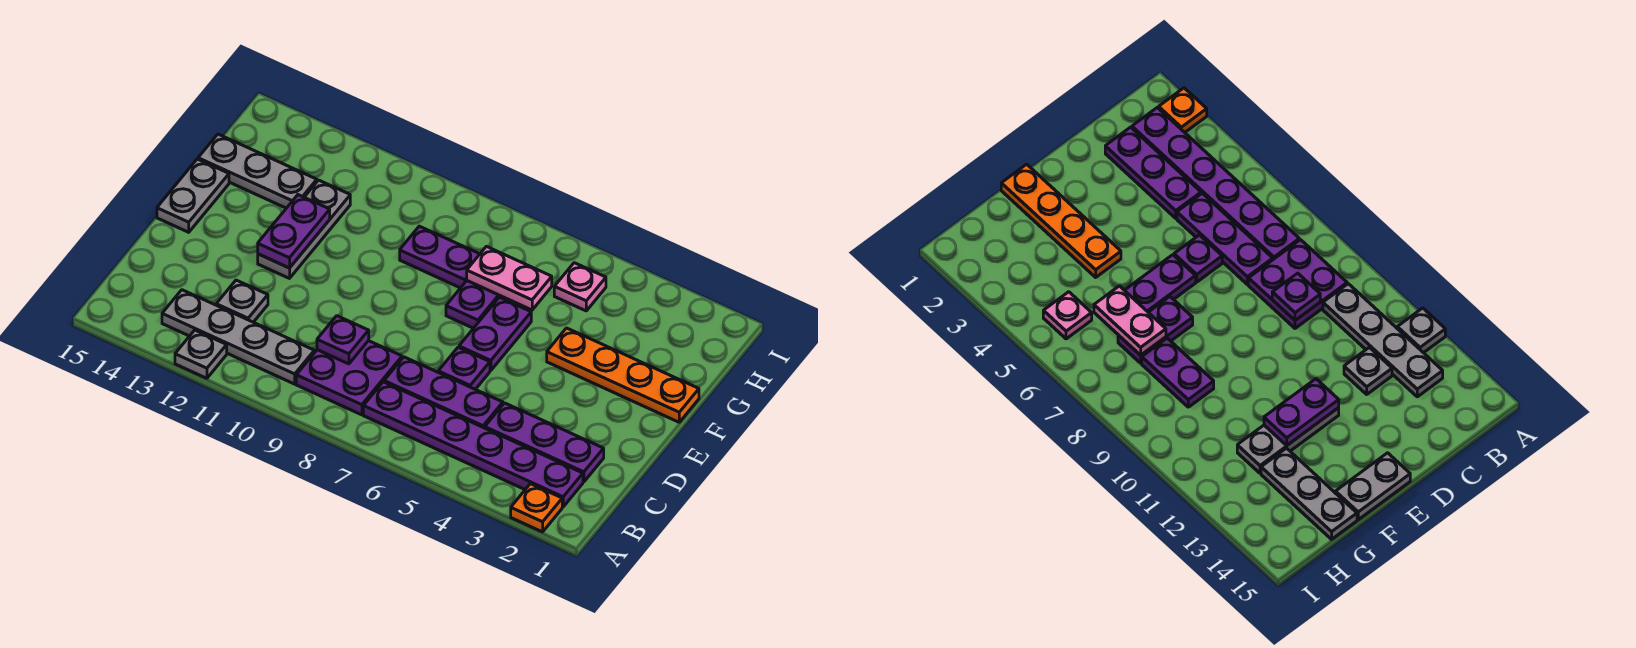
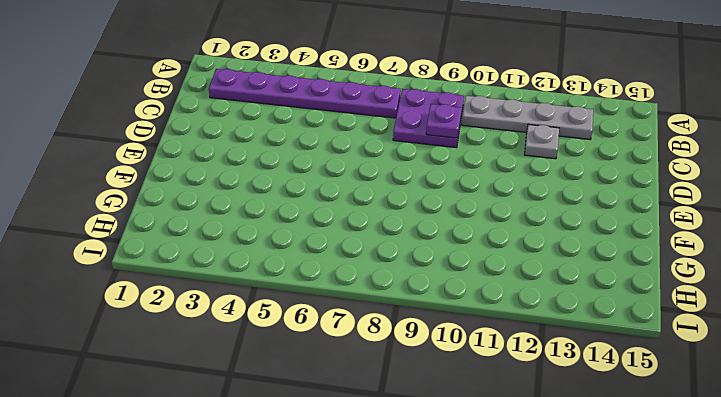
none -> orange plate A2 level 1
none -> grey plate A12 level 1
none -> purple plate C2:C4 level 1

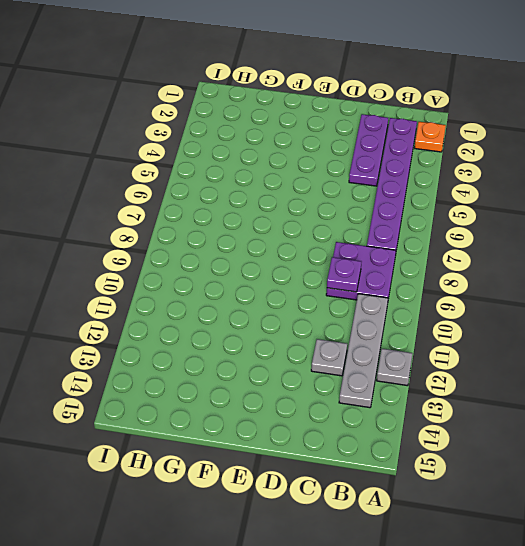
none -> purple plate C5:C7 level 1
none -> purple plate D6 level 1
none -> purple plate E6:F6 level 1

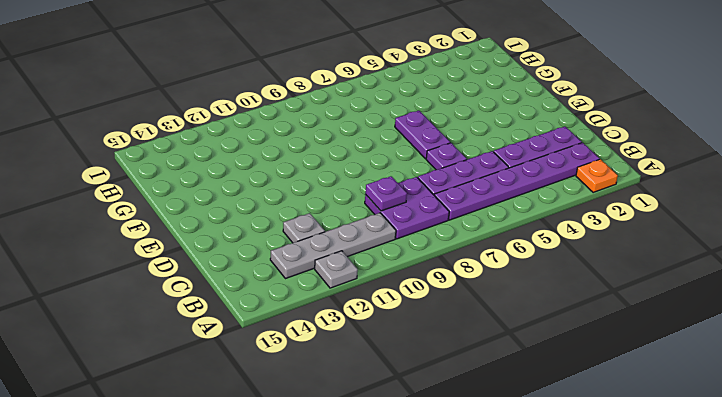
none -> grey plate E12:G12 level 1
none -> grey plate E15:F15 level 1
none -> orange plate F1:F4 level 1

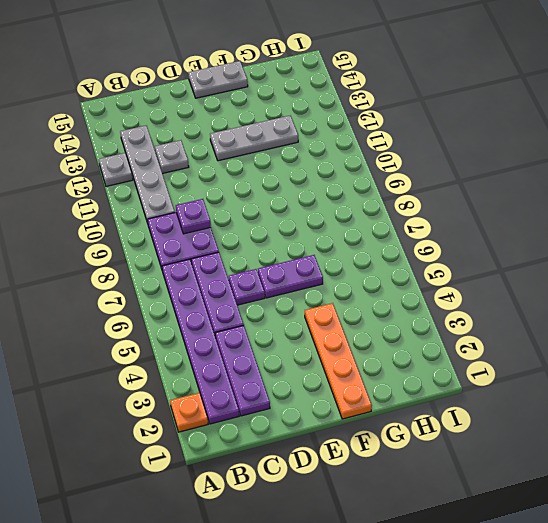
none -> purple plate F7:G7 level 1
none -> purple plate G8:G9 level 1
none -> grey plate G13:G15 level 1

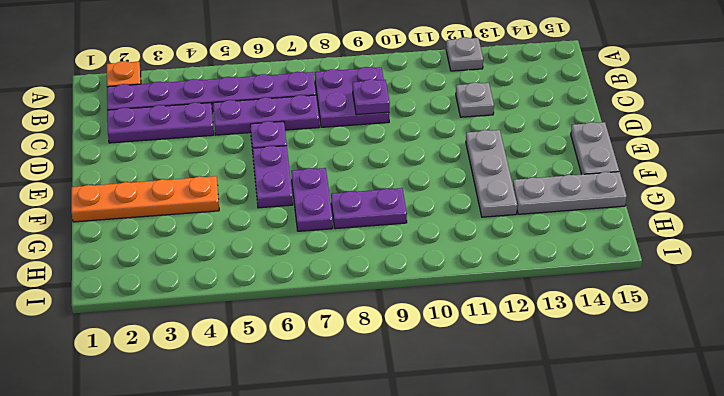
none -> grey plate B10:B13 level 1
none -> pink plate H5 level 1
none -> purple plate E12:F12 level 2

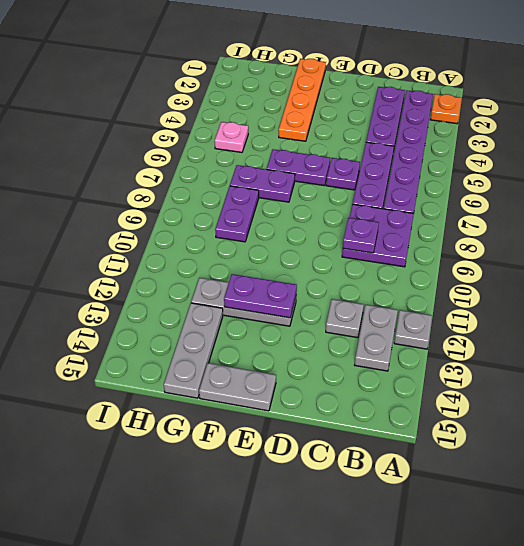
grey plate B12:B13 level 1 -> grey plate B10:B13 level 1
none -> pink plate G6:G7 level 2

